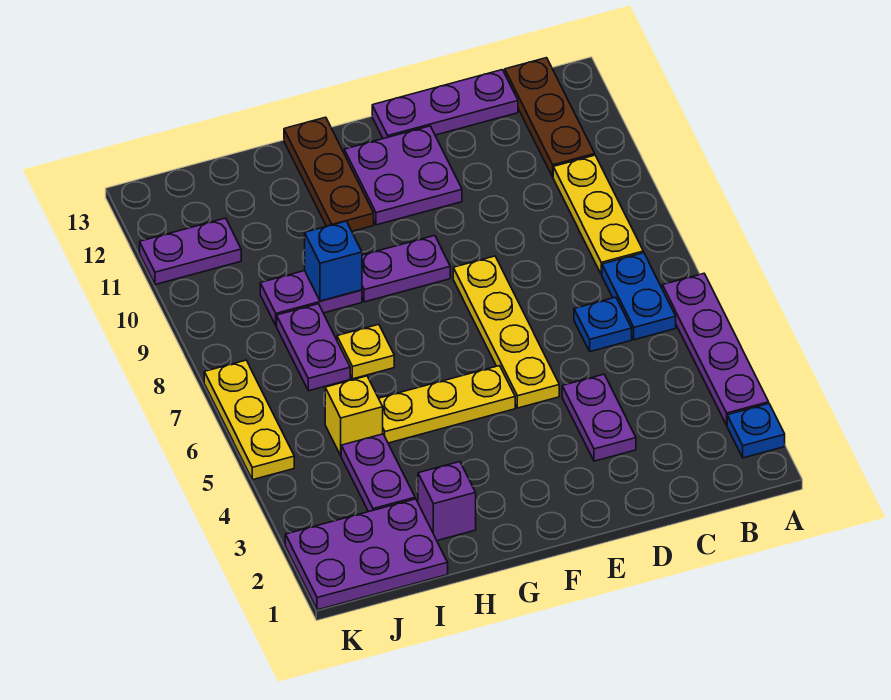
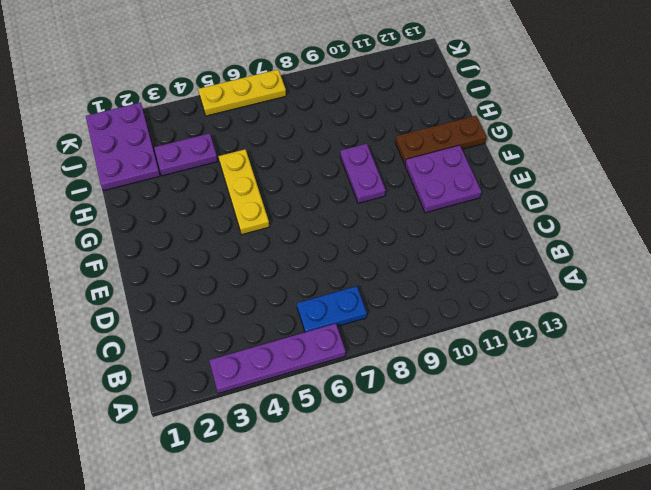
none -> blue plate A2 level 1
none -> yellow plate B8:B10 level 1
none -> brown plate B11:B13 level 1

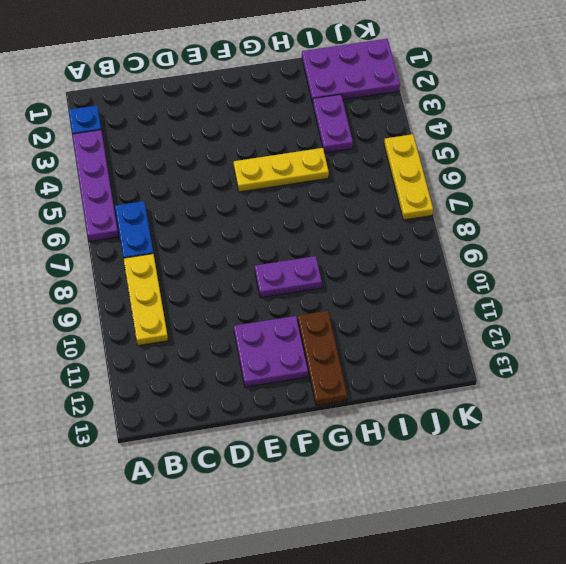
none -> brown plate B11:B13 level 1
none -> blue plate C6 level 1
none -> purple plate C13:E13 level 1

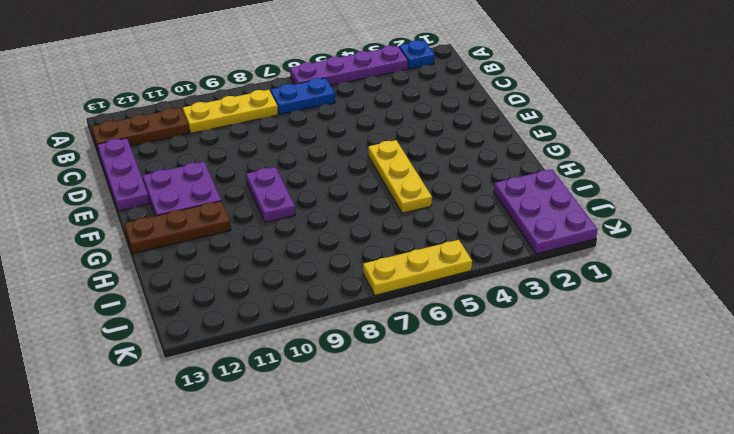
none -> blue plate C6 level 1
none -> purple plate D3:D4 level 1
none -> yellow plate E5:E8 level 1

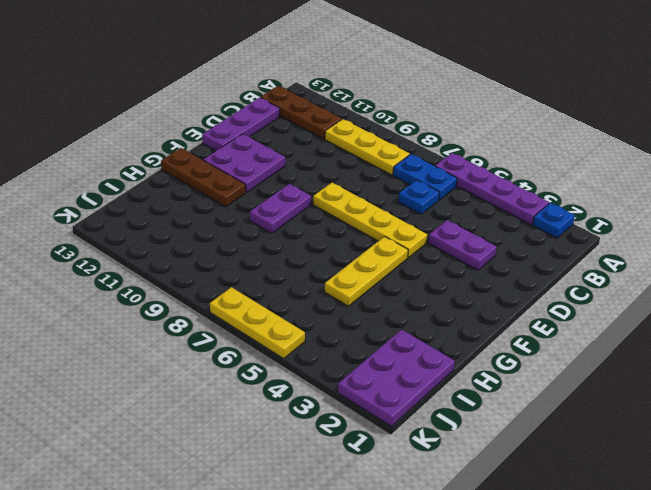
none -> purple brick H2 level 1
none -> yellow plate H7 level 1
none -> purple plate H9:I9 level 1

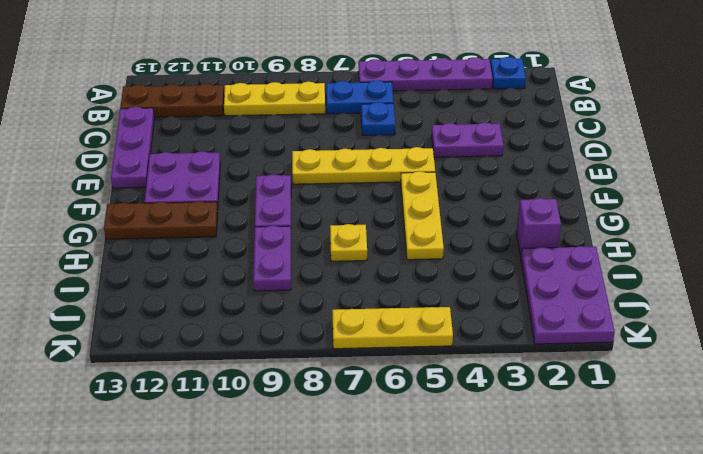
none -> purple plate I3:I4 level 1
none -> yellow brick I5 level 1
none -> purple plate I7:I8 level 1

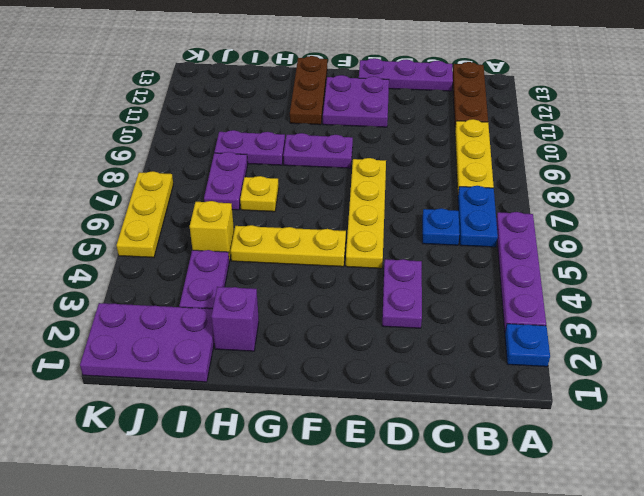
none -> purple plate J11:K11 level 1
none -> blue brick H9 level 2

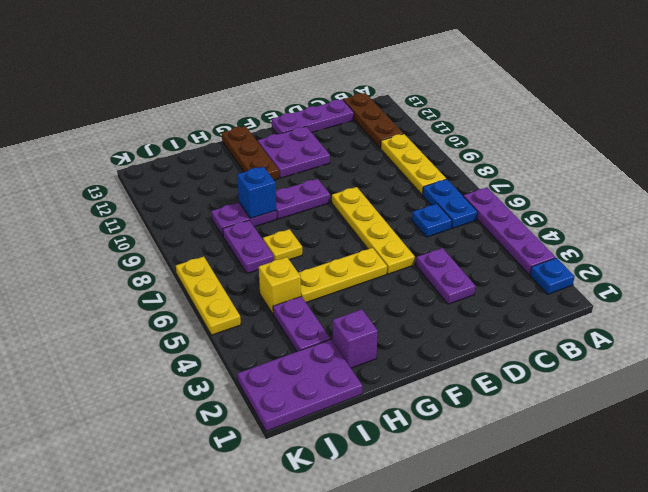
none -> purple plate J11:K11 level 1

